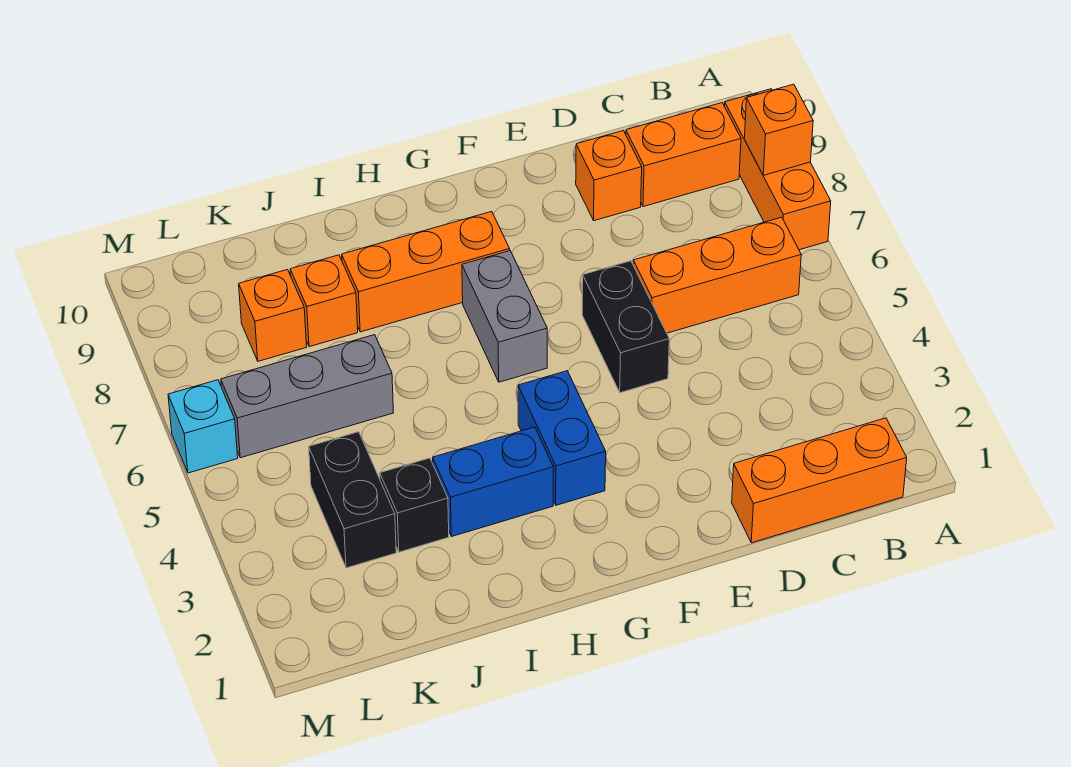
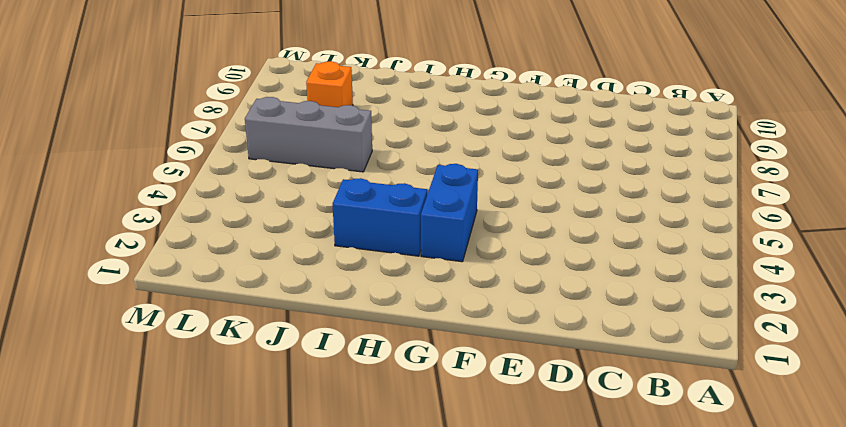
none -> orange brick A7:A9 level 1
none -> orange brick B1:D1 level 1
none -> orange brick B6:D6 level 1

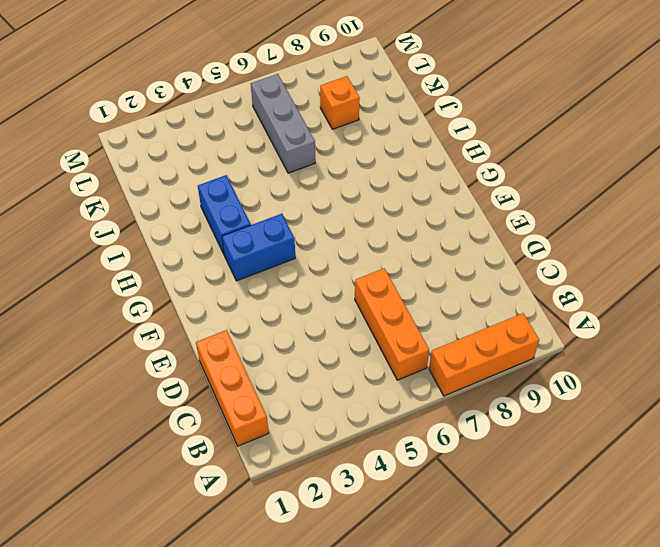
none -> orange brick B9:C9 level 1
none -> orange brick D9 level 1
none -> black brick E5:E6 level 1

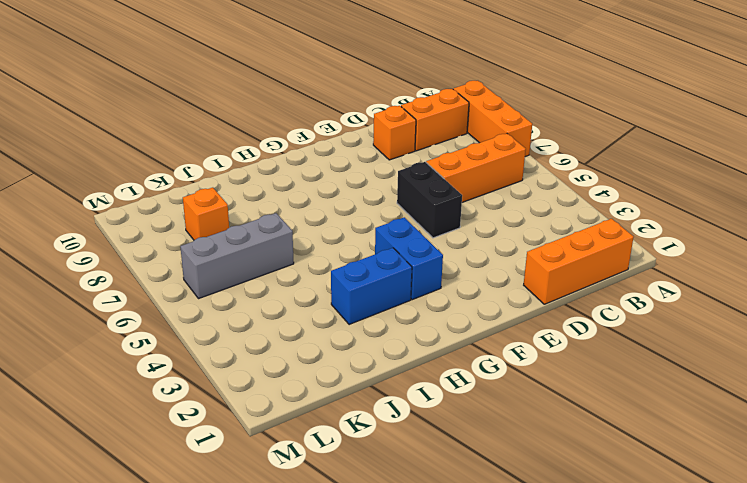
none -> grey brick G6:G7 level 1
none -> orange brick G8:I8 level 1
none -> black brick J3 level 1

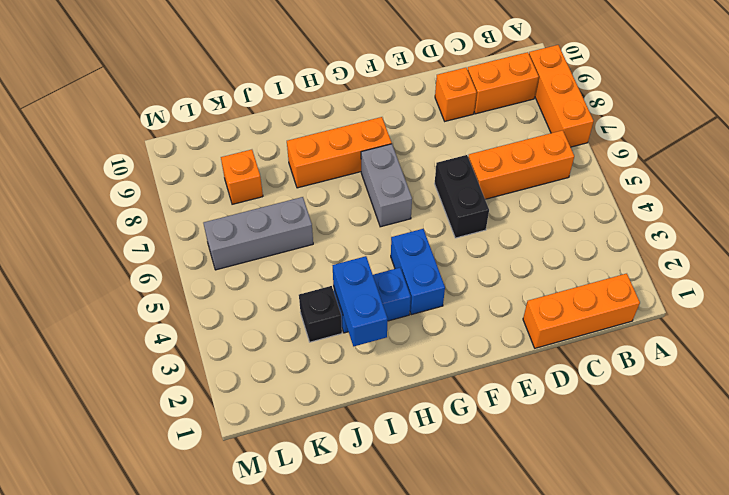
blue brick I2:I3 level 2 -> none
none -> orange brick J8 level 1
none -> black brick K3:K4 level 1
none -> cyan brick M6 level 1

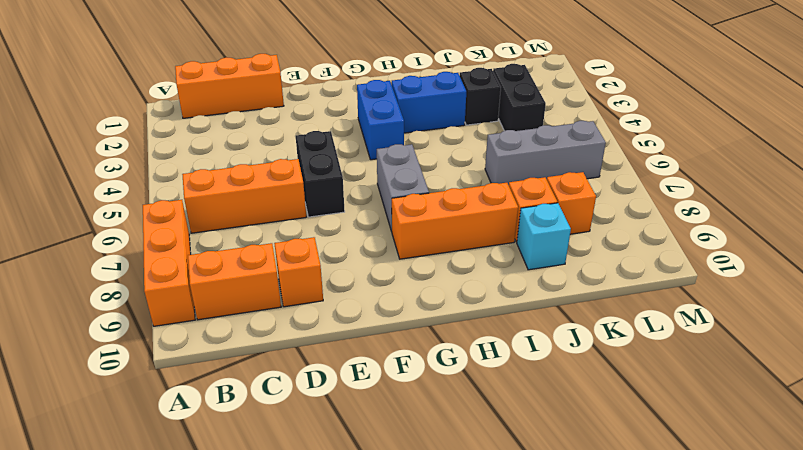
cyan brick J9 level 1 -> cyan brick M6 level 1
none -> orange brick A8 level 2

